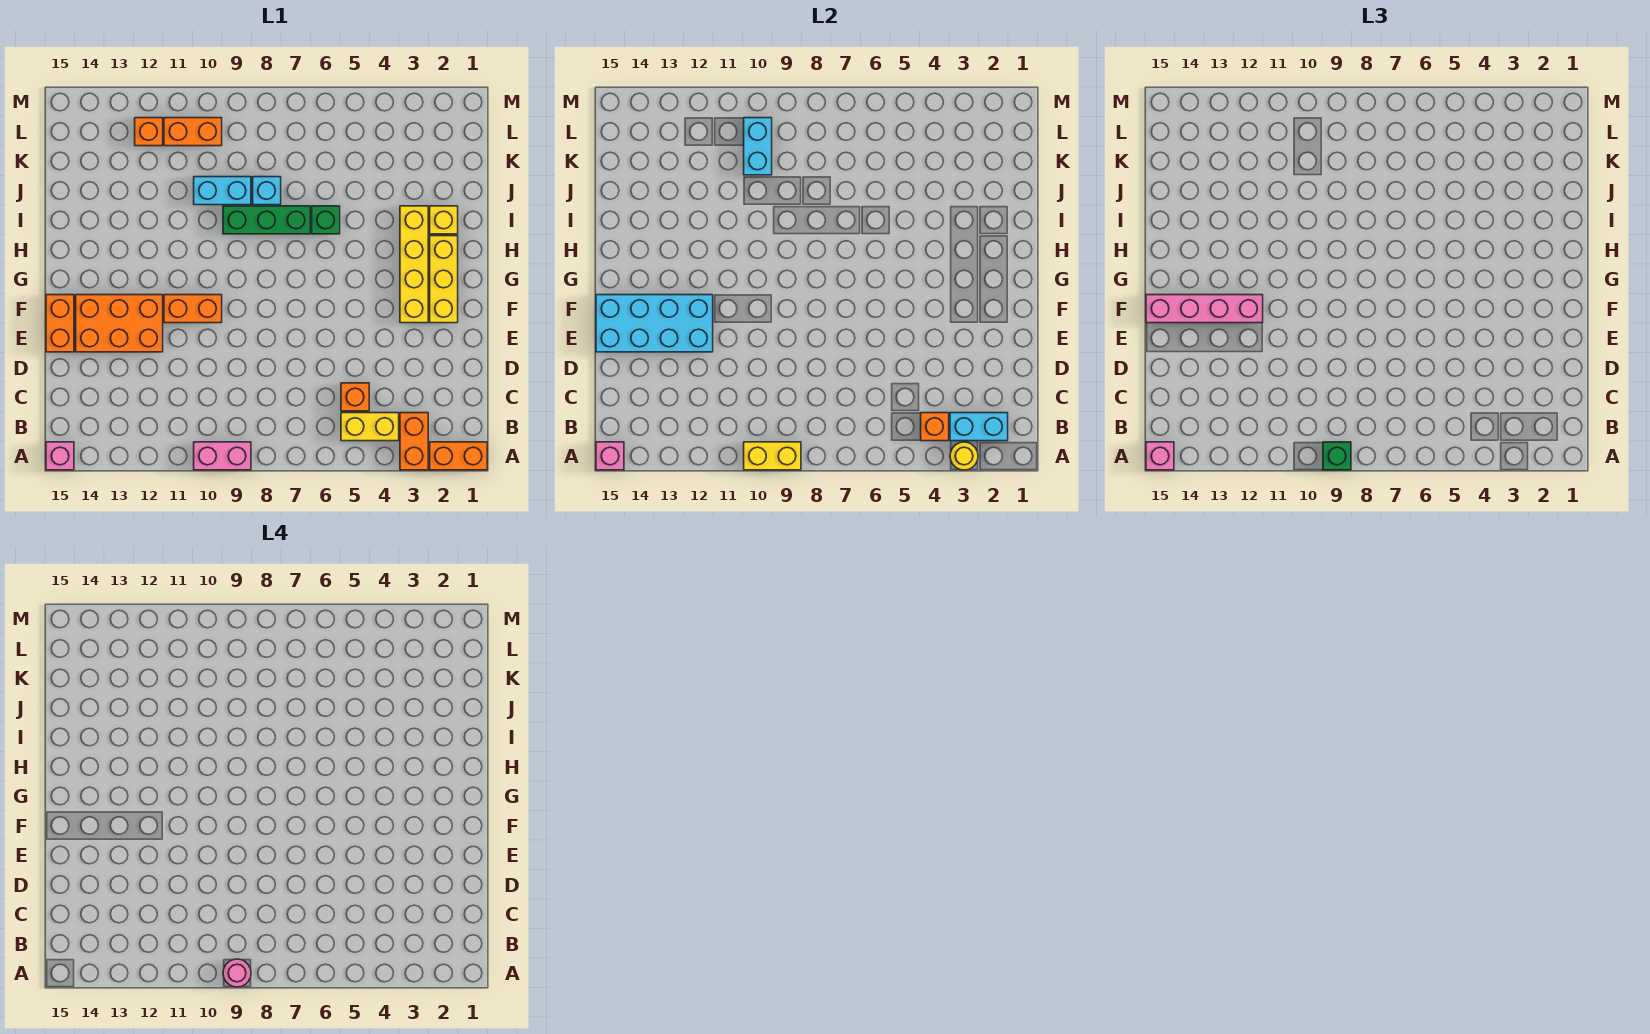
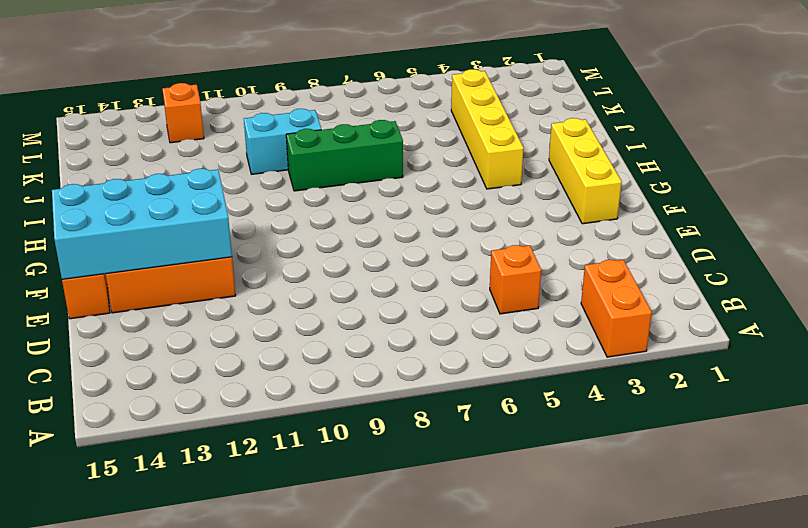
yellow brick H4:K4 level 1 -> yellow brick F3:I3 level 1
none -> orange brick A1:A2 level 1
none -> pink brick A9:A10 level 1
none -> pink brick A15 level 1

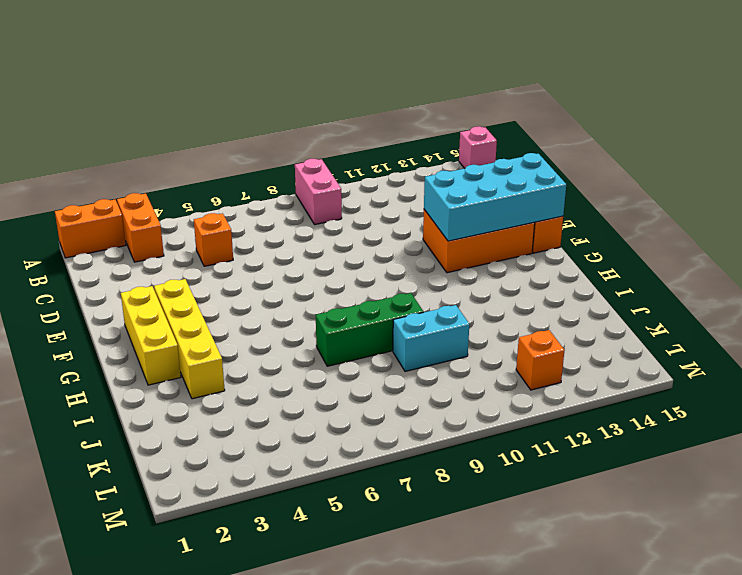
pink brick A9:B9 level 1 -> pink brick A9:A10 level 1
none -> yellow brick B4:B5 level 1
none -> orange brick F10:F11 level 1
none -> yellow brick I2 level 1

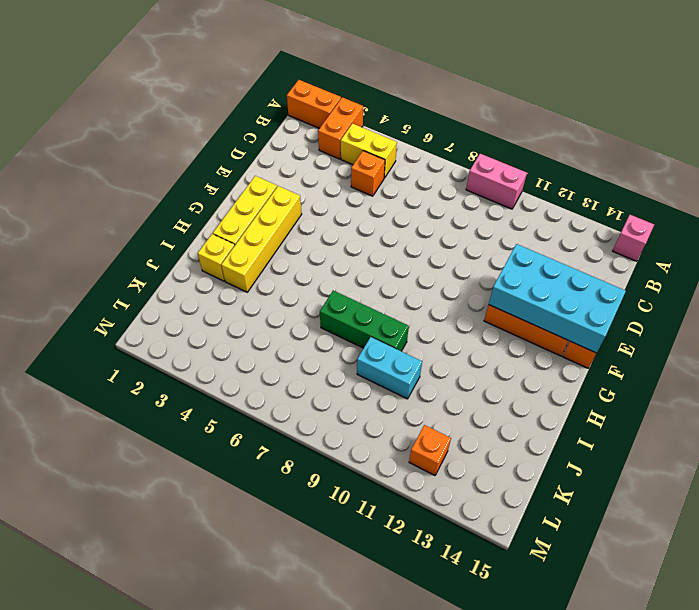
none -> orange brick F10:F11 level 1
none -> green brick I6 level 1
none -> cyan brick J8 level 1

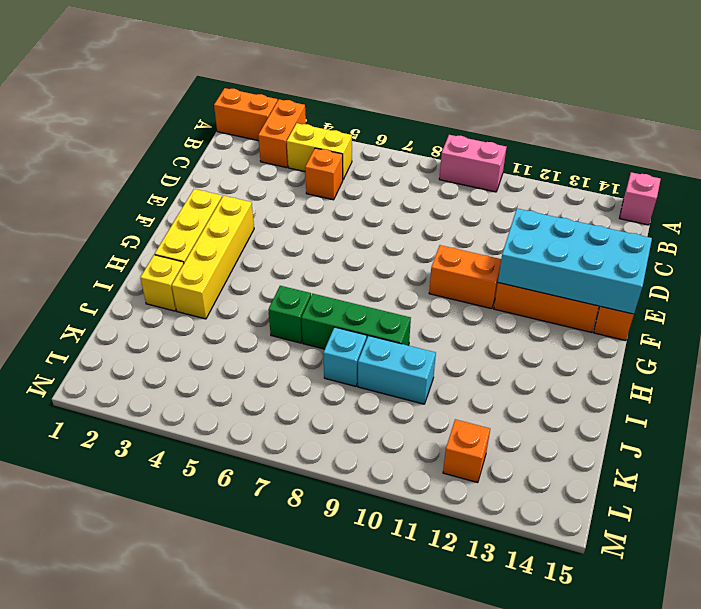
none -> orange brick L10:L11 level 1
none -> yellow round brick A3 level 2
none -> yellow brick A9:A10 level 2

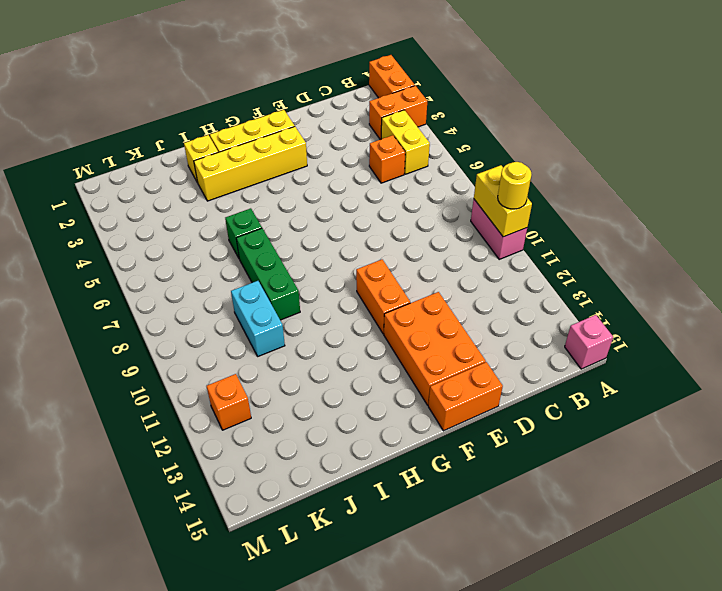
yellow round brick A10 level 3 -> yellow round brick A3 level 2
none -> cyan brick J8 level 1
none -> orange brick L10:L11 level 1
none -> pink brick A15 level 2

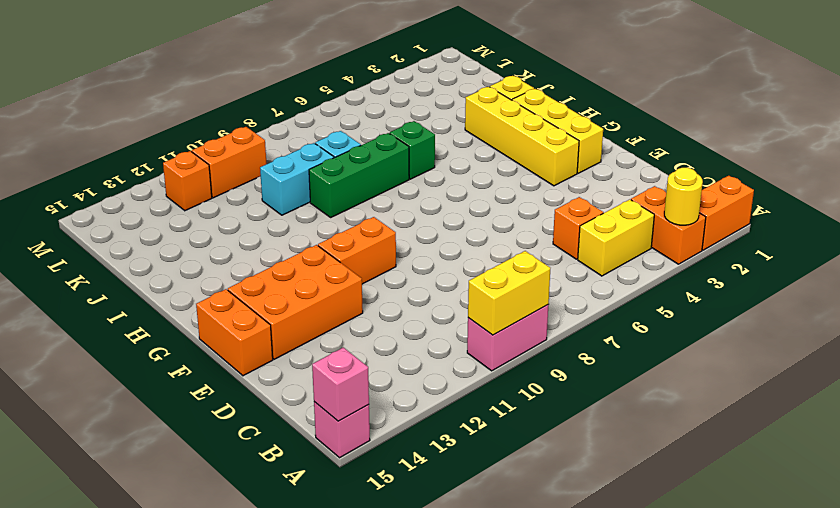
none -> cyan brick B2:B3 level 2
none -> orange brick B4 level 2
none -> cyan brick E12:F15 level 2

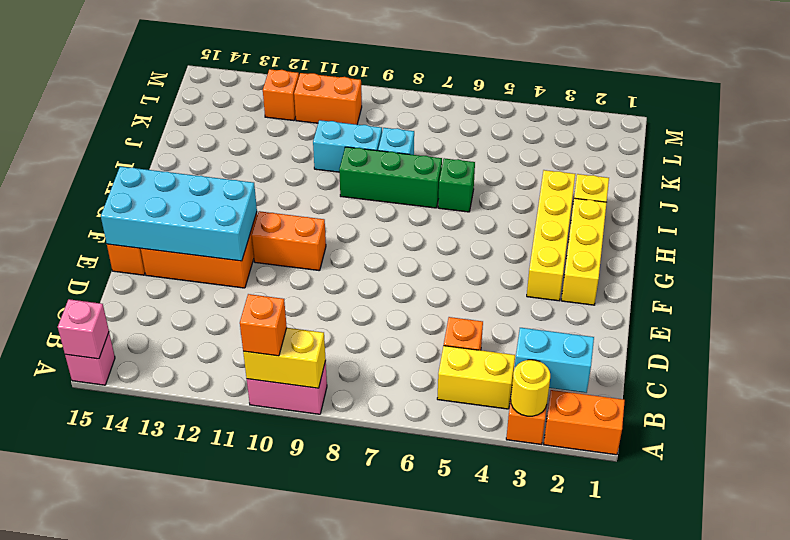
orange brick A10 level 3 -> orange brick B4 level 2
none -> cyan brick K10:L10 level 2
none -> green brick A9 level 3
none -> pink brick A15 level 3

